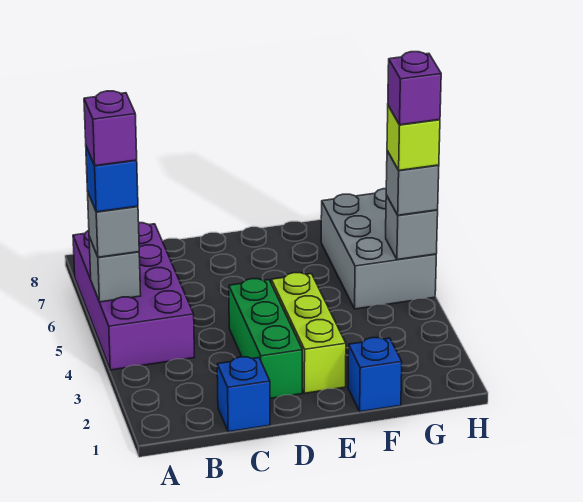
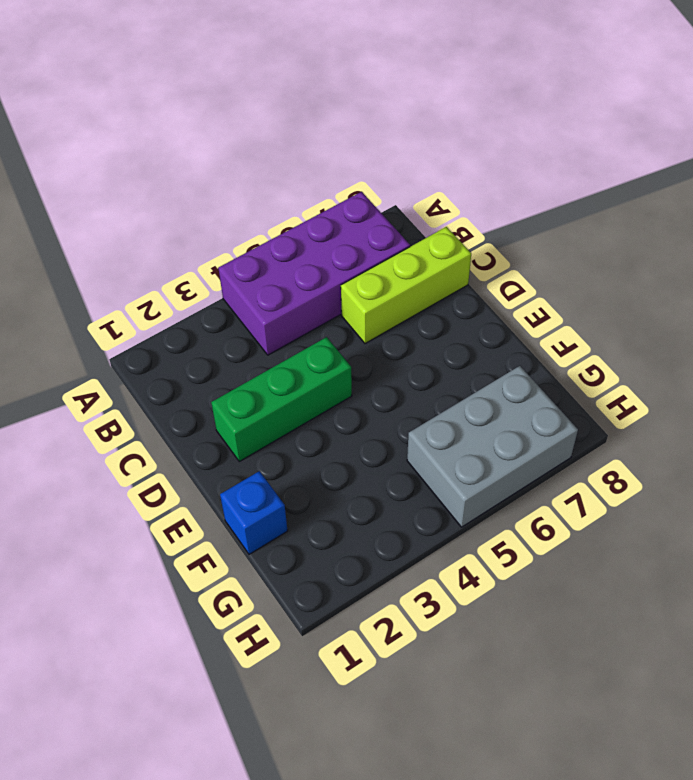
lime brick C6:C8 level 1 -> lime brick E2:E4 level 1
none -> blue brick C1 level 1
none -> grey brick A5 level 2
none -> grey brick H5 level 2

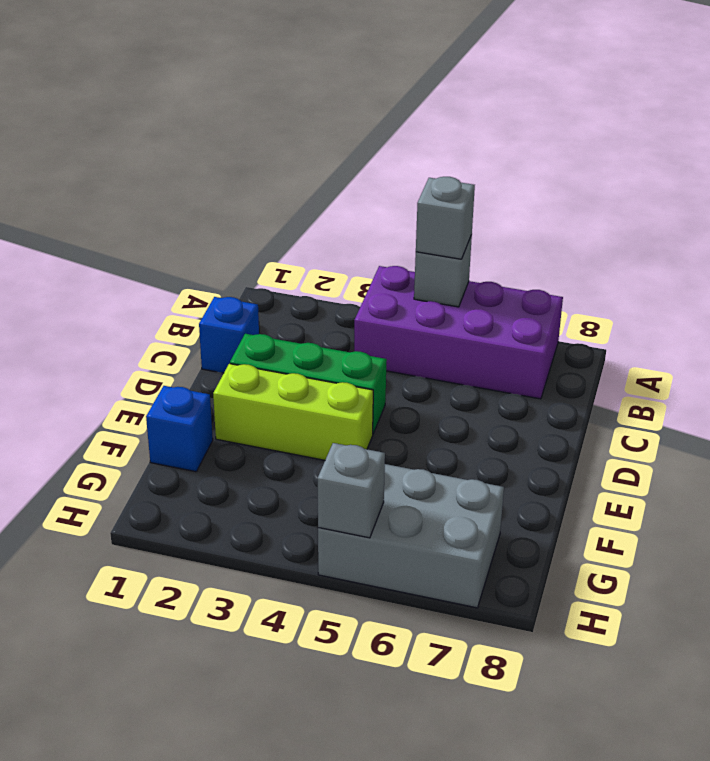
none -> grey brick H5 level 3
none -> blue brick A5 level 4
none -> lime brick H5 level 4

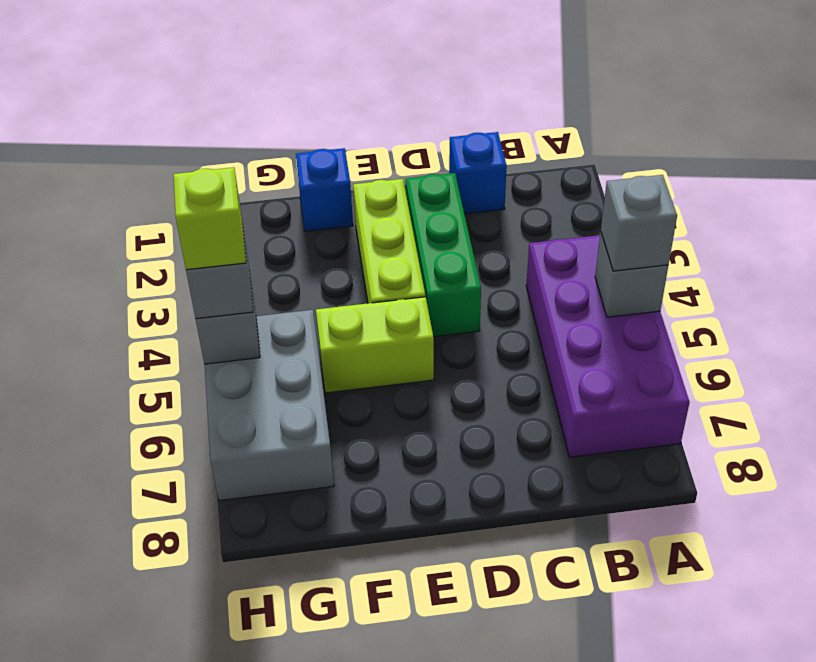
lime brick E5:F5 level 1 -> none
none -> blue brick A5 level 4
none -> purple brick A5 level 5
none -> purple brick H5 level 5

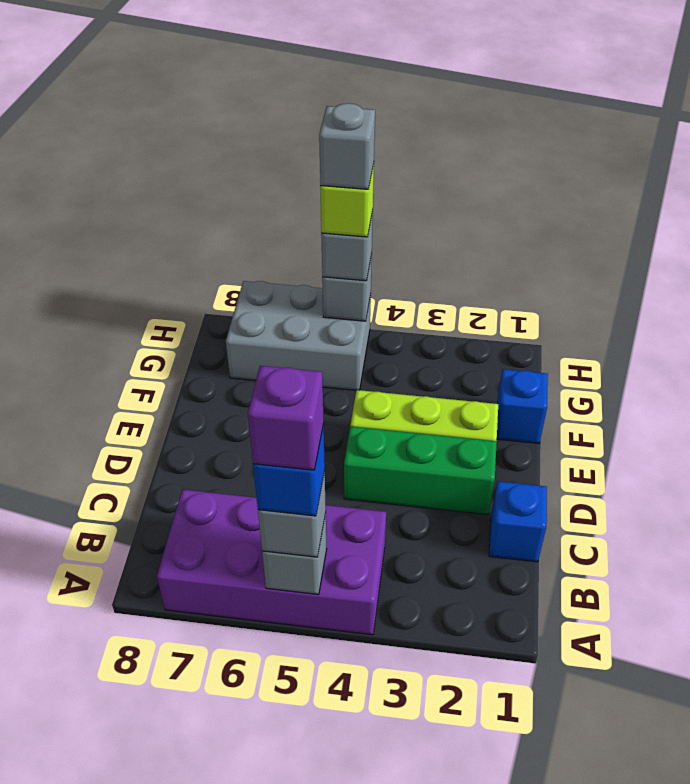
grey brick H5 level 5 -> purple brick H5 level 5

